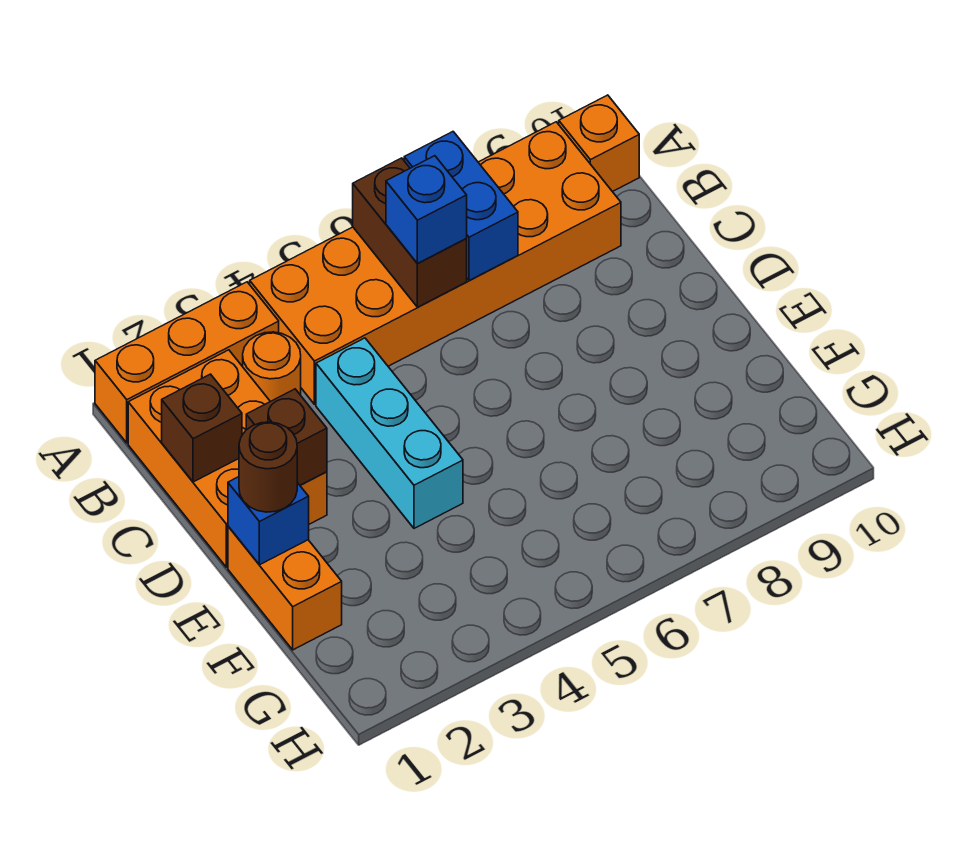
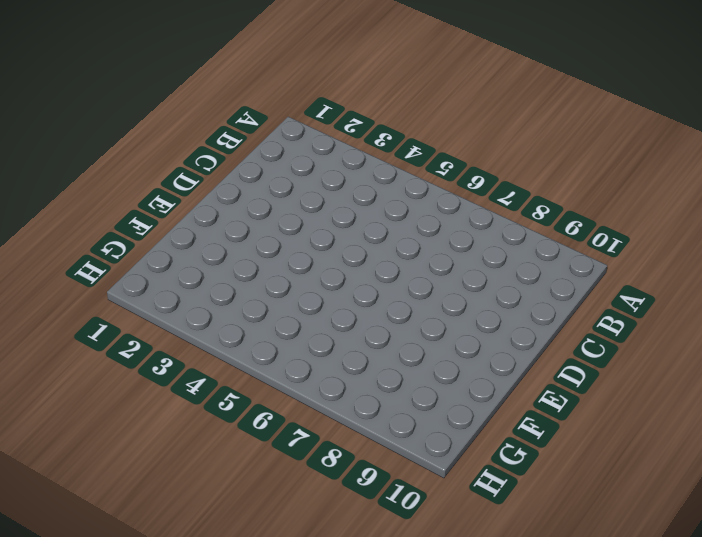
none -> orange brick A1:A3 level 1
none -> orange brick A4:B9 level 1
none -> orange brick A10 level 1

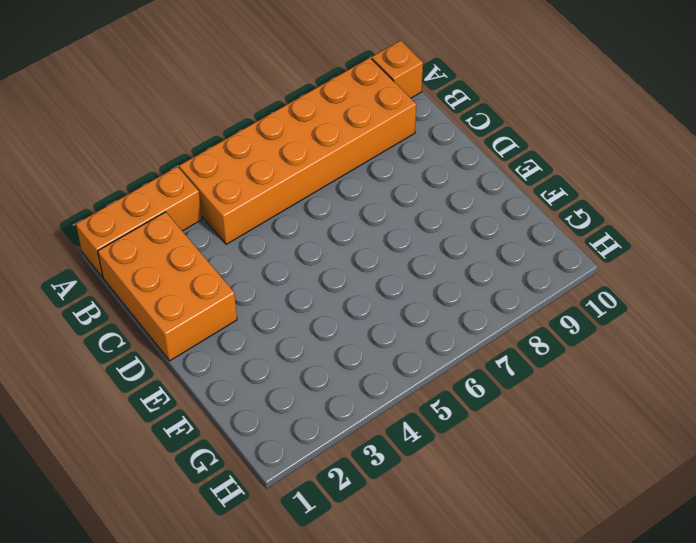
none -> orange round brick B3 level 1
none -> cyan brick C4:E4 level 1
none -> orange brick E1:F1 level 1

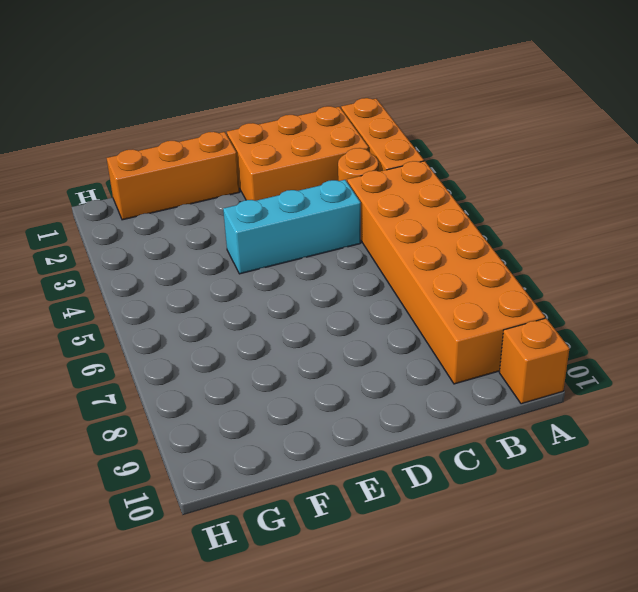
orange brick E1:G1 level 1 -> orange brick E1:F1 level 1
none -> brown brick A6:B6 level 2
none -> blue brick A7:B7 level 2
none -> brown brick C1 level 2

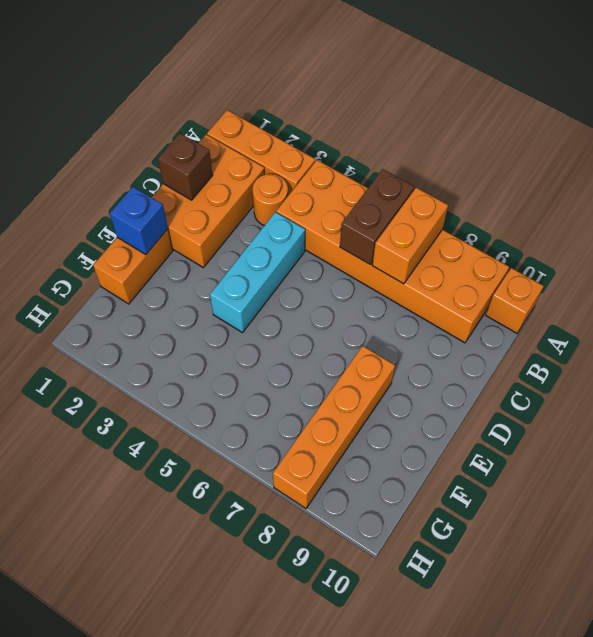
orange brick A7:B7 level 2 -> blue brick A7:B7 level 2
orange brick E8:H8 level 1 -> none
none -> brown brick D2 level 2
none -> blue brick B6 level 3
none -> brown round brick E1 level 3

